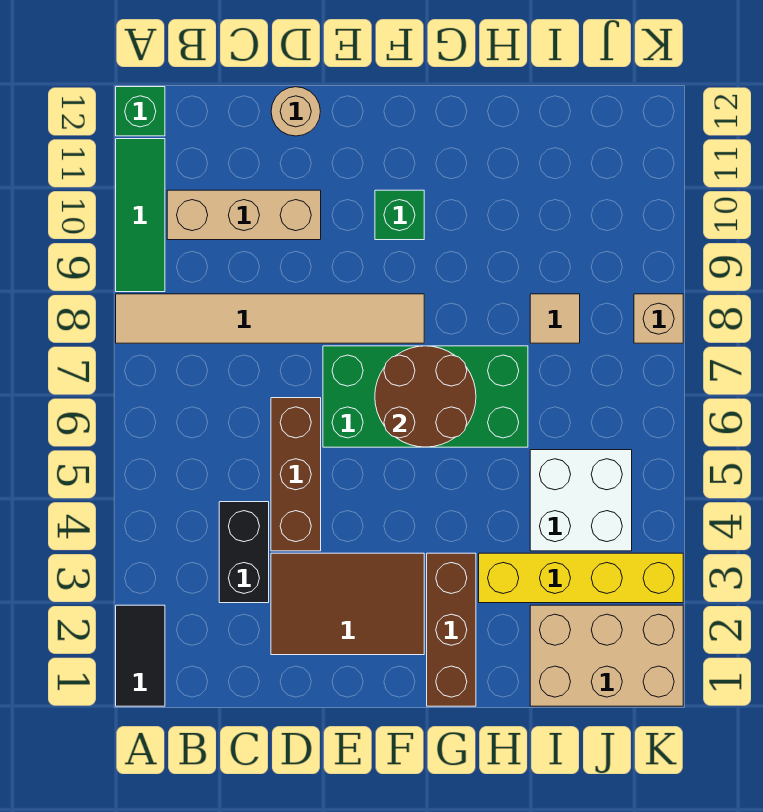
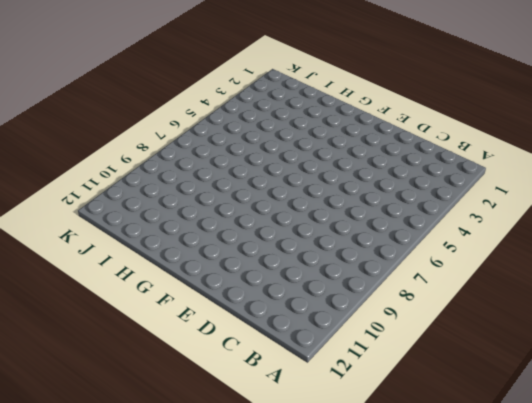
none -> black tile A1:A2 level 1
none -> tan tile A8:F8 level 1
none -> green tile A9:A11 level 1

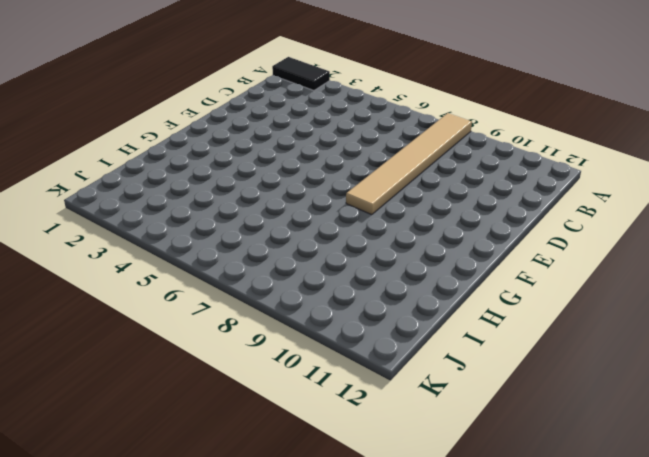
none -> green tile A9:A11 level 1
none -> green brick A12 level 1
none -> tan brick B10:D10 level 1

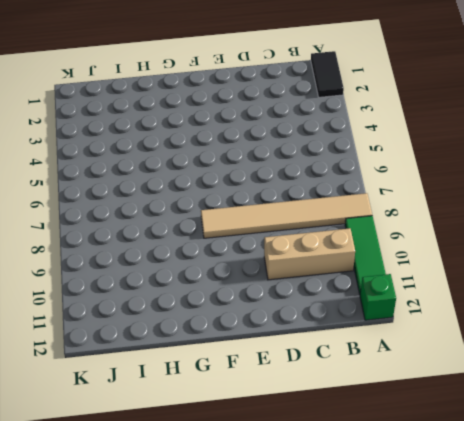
none -> black brick C3:C4 level 1
none -> brown tile D2:F3 level 1
none -> brown brick D4:D6 level 1

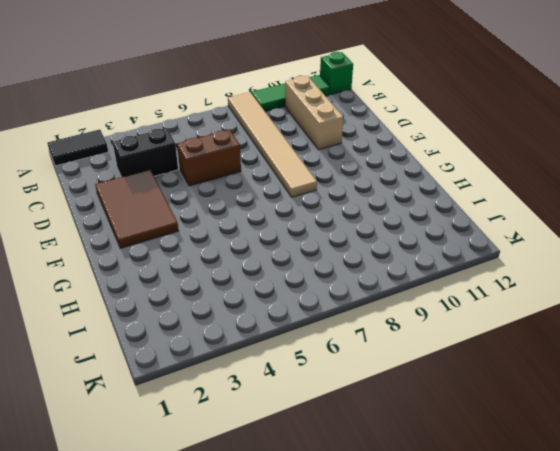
brown brick D5:D6 level 1 -> brown brick D4:D6 level 1
none -> tan round brick D12 level 1
none -> green brick E6:H7 level 1
none -> green brick F10 level 1

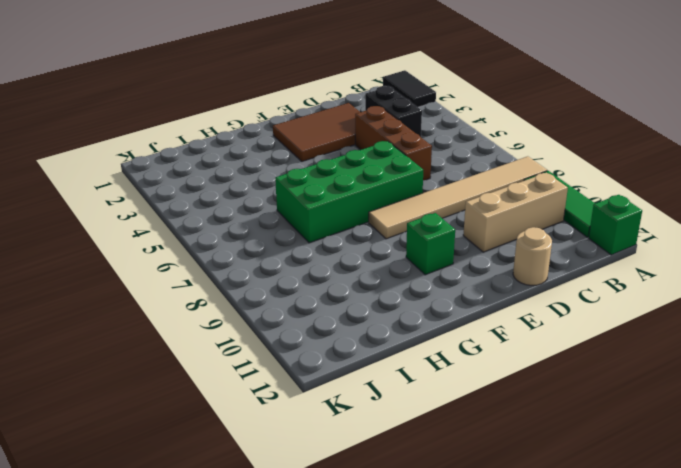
none -> brown brick G1:G3 level 1
none -> yellow brick H3:K3 level 1
none -> tan brick I1:K2 level 1

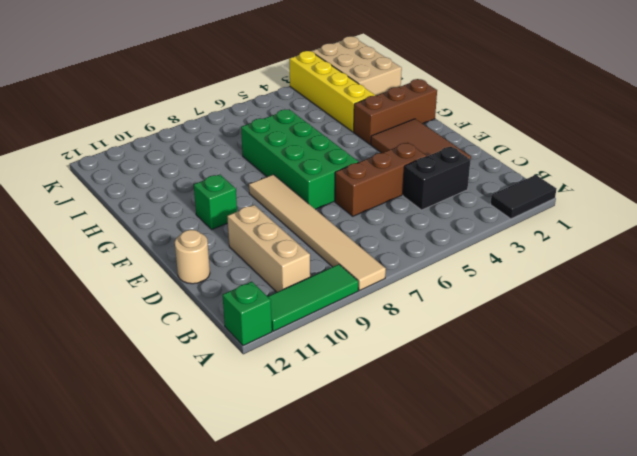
none -> white brick I4:J5 level 1
none -> tan tile I8 level 1
none -> tan brick K8 level 1

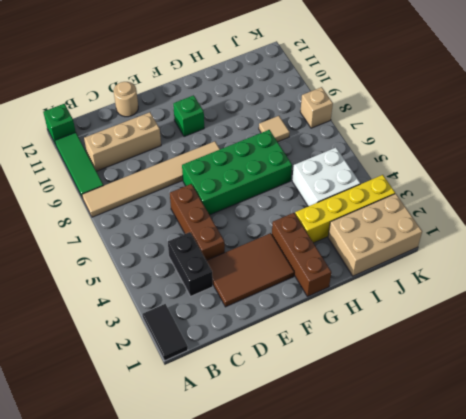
none -> brown round brick F6:G7 level 2

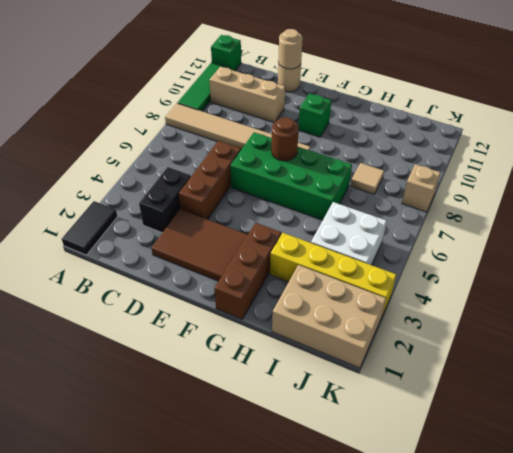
tan round brick D12 level 2 -> none
brown round brick F7 level 2 -> brown round brick F6:G7 level 2

